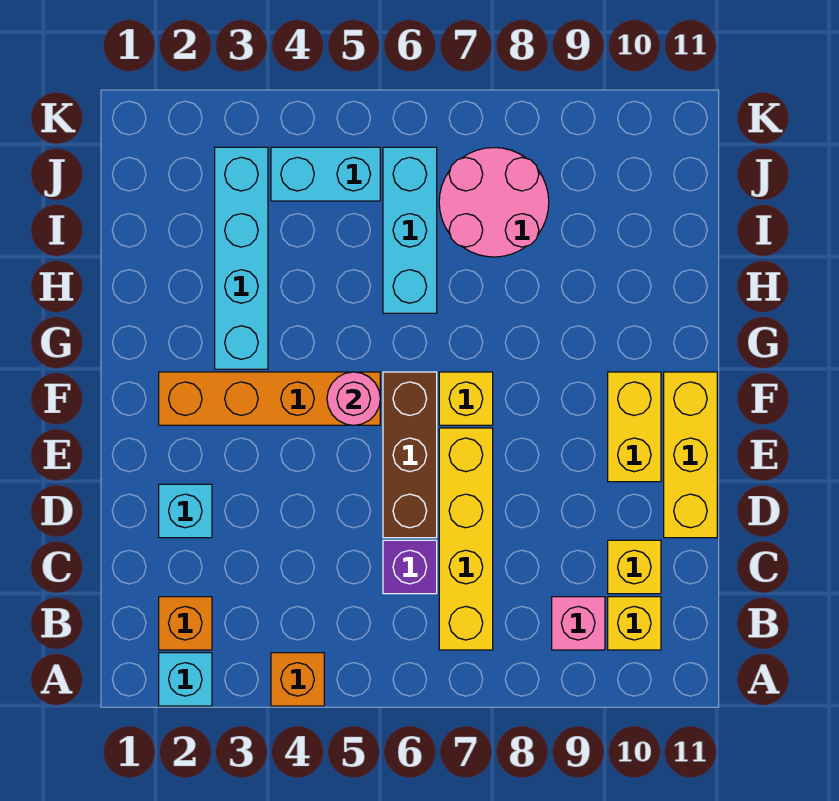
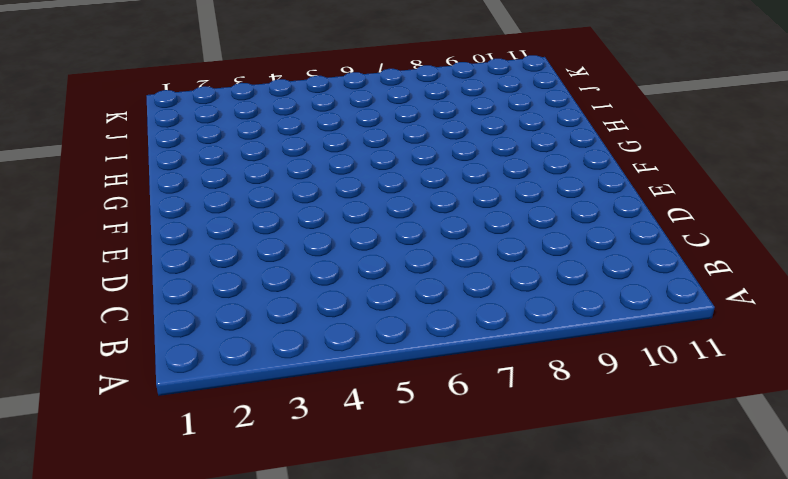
none -> cyan brick A2 level 1
none -> orange brick A4 level 1
none -> orange brick B2 level 1

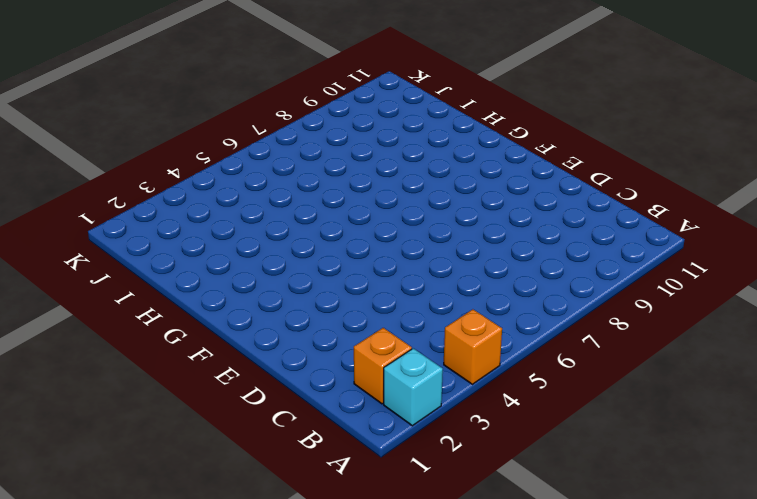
none -> yellow brick B7:E7 level 1
none -> pink brick B9 level 1
none -> yellow brick B10 level 1

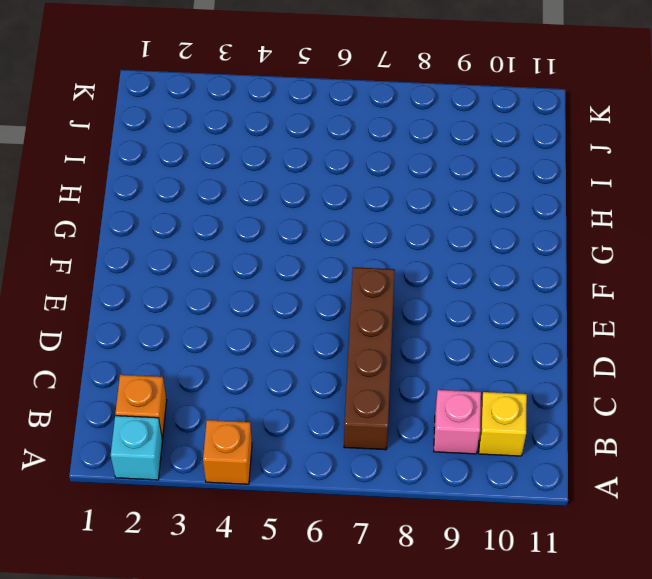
brown brick B7:E7 level 1 -> yellow brick B7:E7 level 1
none -> purple brick C6 level 1
none -> yellow brick C10 level 1
none -> cyan brick D2 level 1

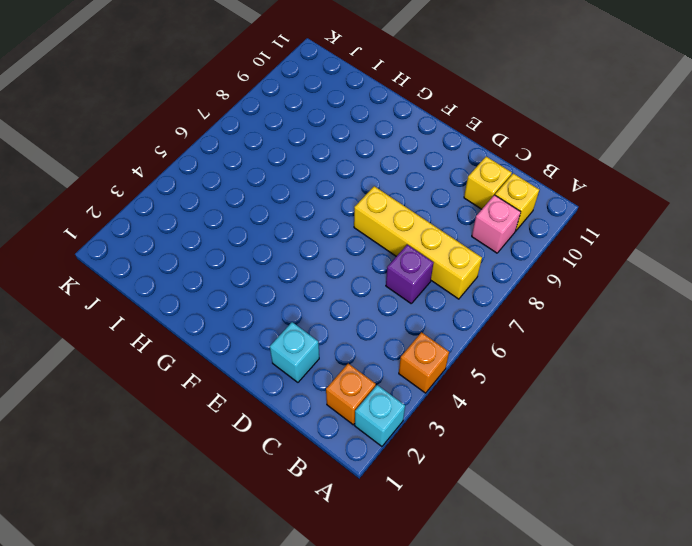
none -> brown brick D6:F6 level 1
none -> yellow brick D11:F11 level 1
none -> yellow brick E10:F10 level 1

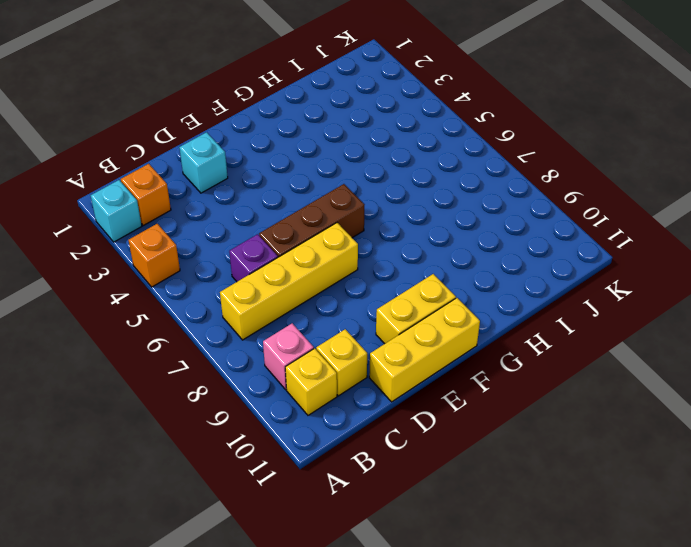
none -> orange brick F2:F5 level 1
none -> yellow brick F7 level 1
none -> cyan brick G3:J3 level 1

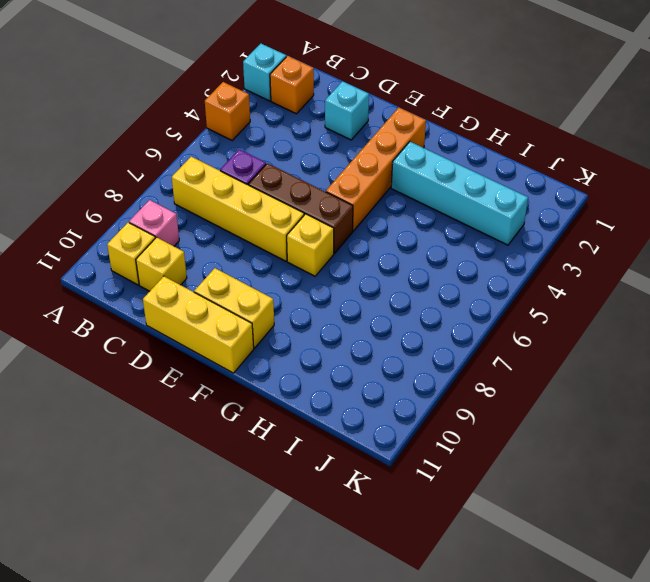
none -> cyan brick H6:J6 level 1
none -> pink round brick I7:J8 level 1
none -> cyan brick J4:J5 level 1

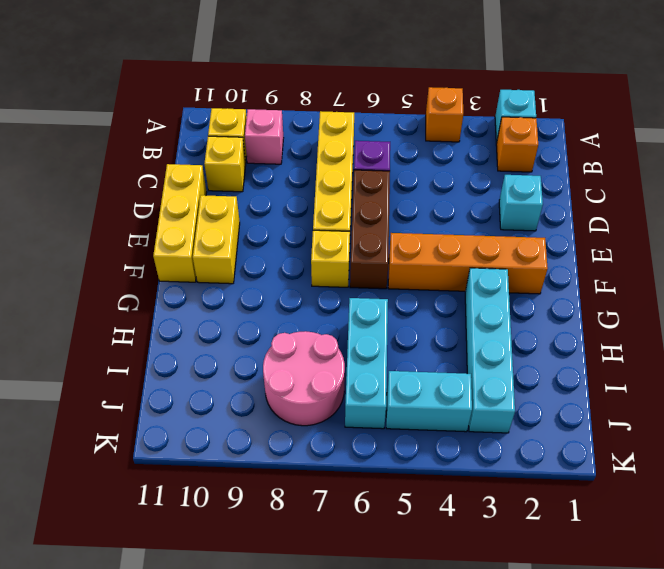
none -> pink round brick F5 level 2

